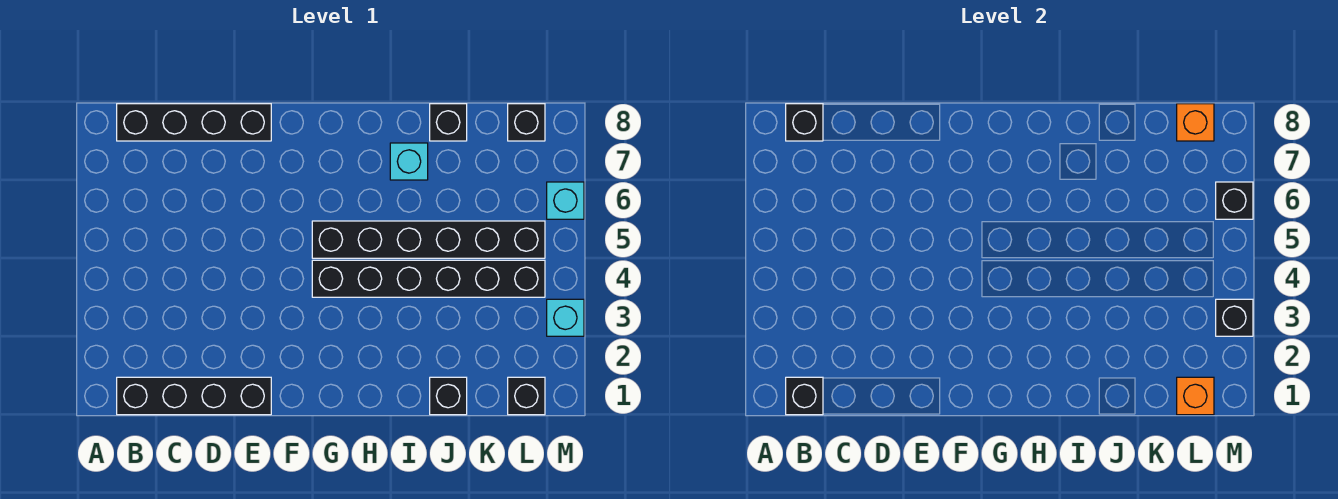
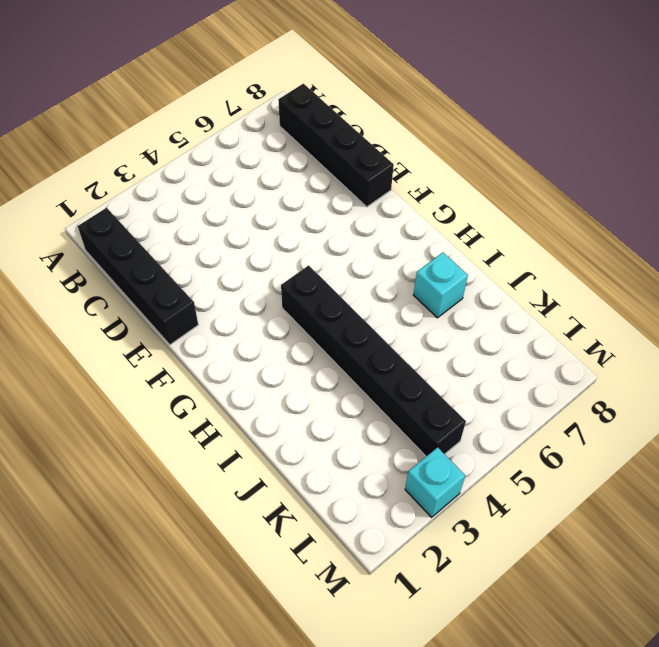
none -> black brick G5:L5 level 1
none -> black brick J1 level 1
none -> black brick J8 level 1

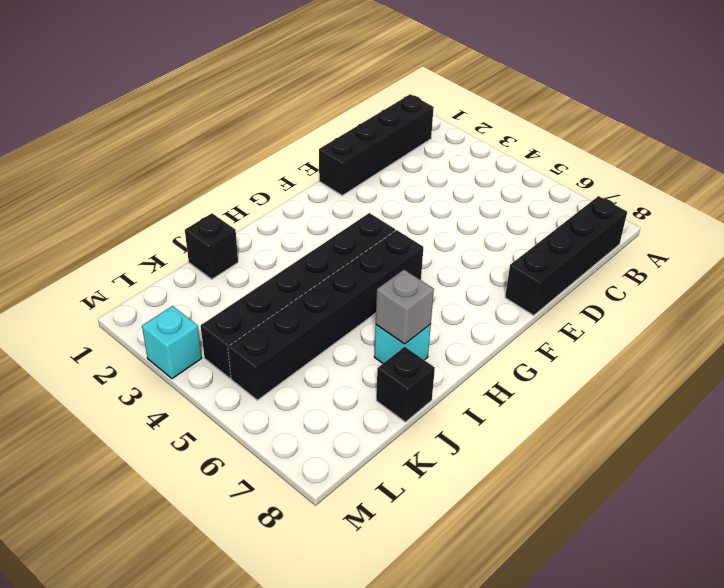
grey brick I7 level 2 -> none
none -> black brick L1 level 1
none -> black brick L8 level 1
none -> cyan brick M6 level 1

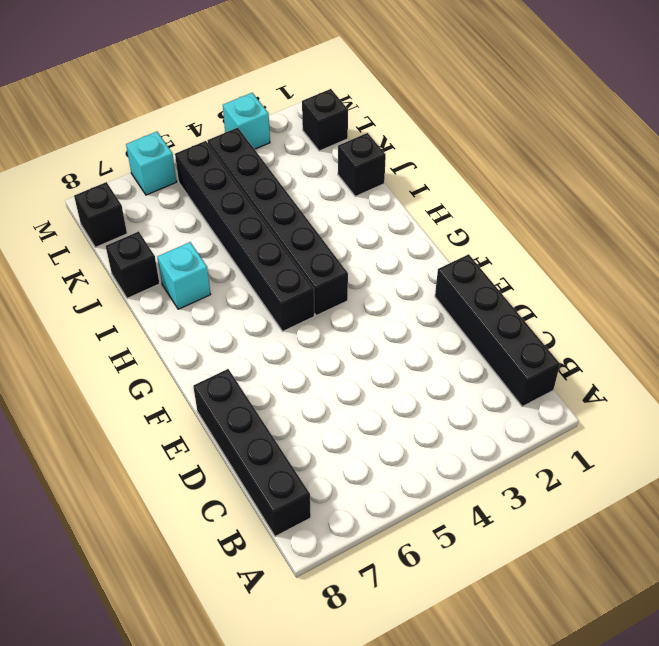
none -> black brick B1 level 2
none -> black brick B8 level 2
none -> orange brick L1 level 2

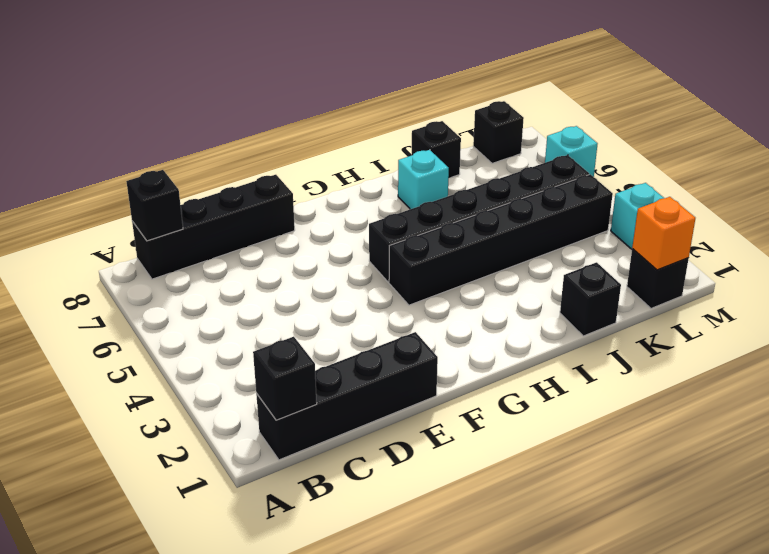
none -> orange brick L8 level 2
none -> black brick M3 level 2
none -> black brick M6 level 2

